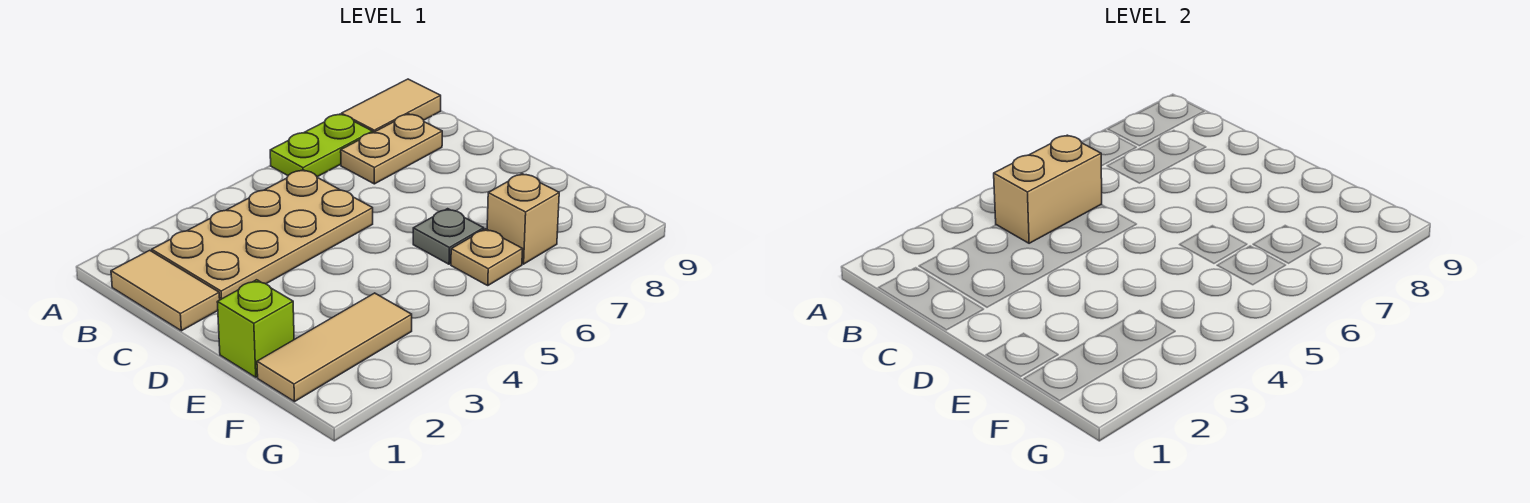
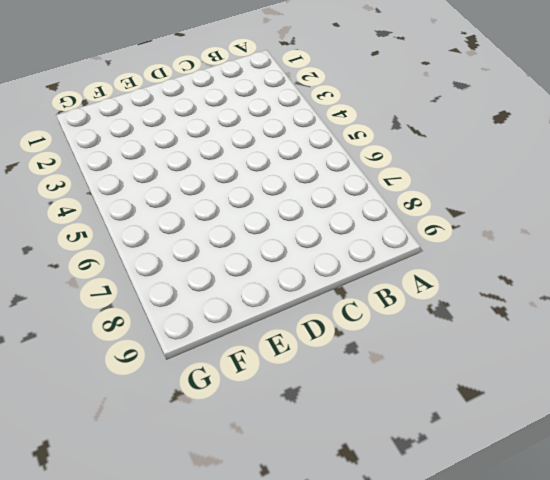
none -> lime plate A6:A7 level 1
none -> tan tile A8:A9 level 1

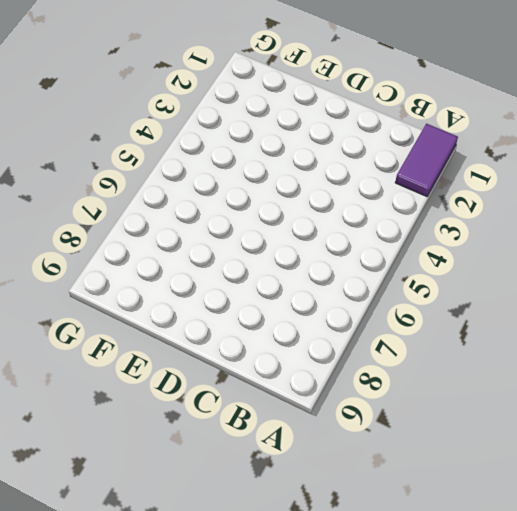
purple tile A1:A2 level 1 -> none
none -> lime plate A6:A7 level 1
none -> tan tile A8:A9 level 1

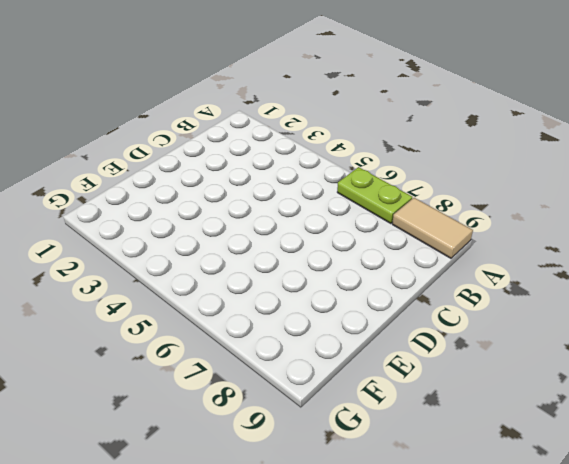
none -> tan tile B1:C1 level 1
none -> tan plate B2:C5 level 1

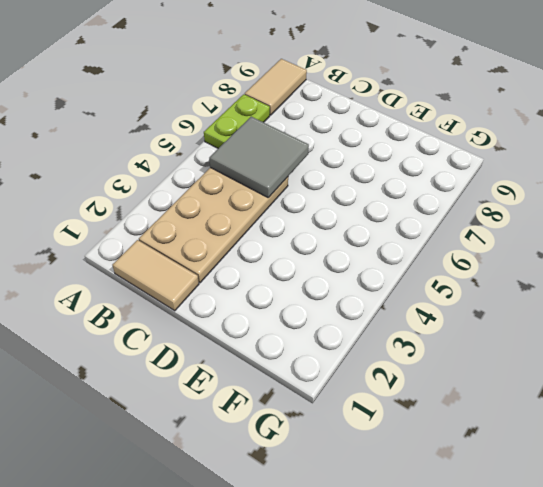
grey tile B5:C6 level 2 -> tan brick B4:B5 level 2
none -> tan plate B7:B8 level 1
none -> lime brick E1 level 1

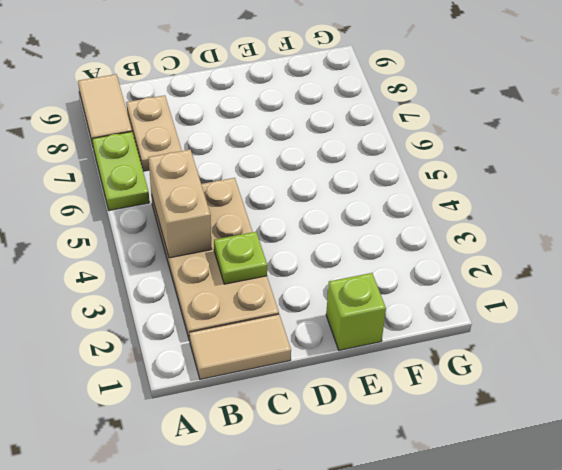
lime plate C3 level 2 -> none
none -> grey plate E6 level 1
none -> tan tile F1:F3 level 1

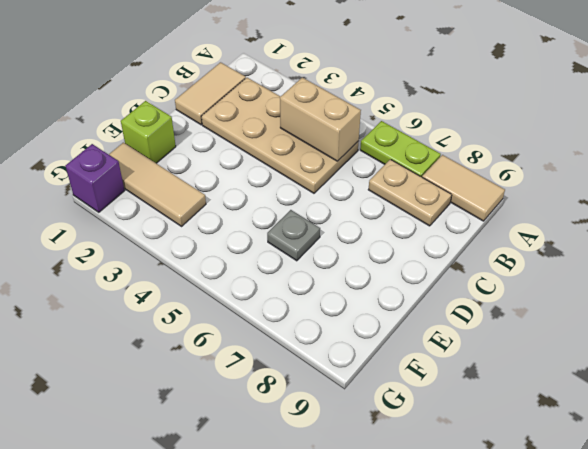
purple brick G1 level 1 -> none
none -> tan plate F6 level 1
none -> tan brick F7 level 1

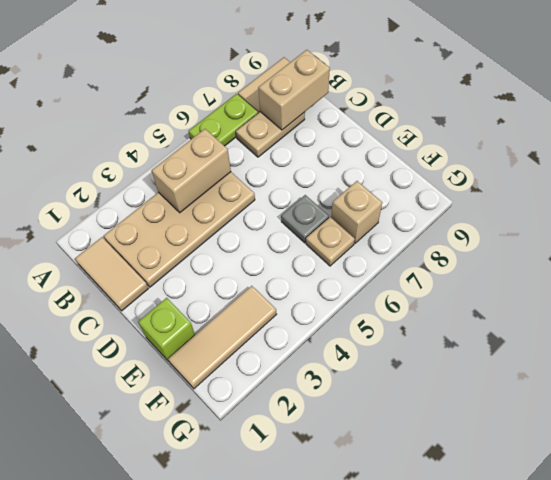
tan brick B8:B9 level 2 -> none

